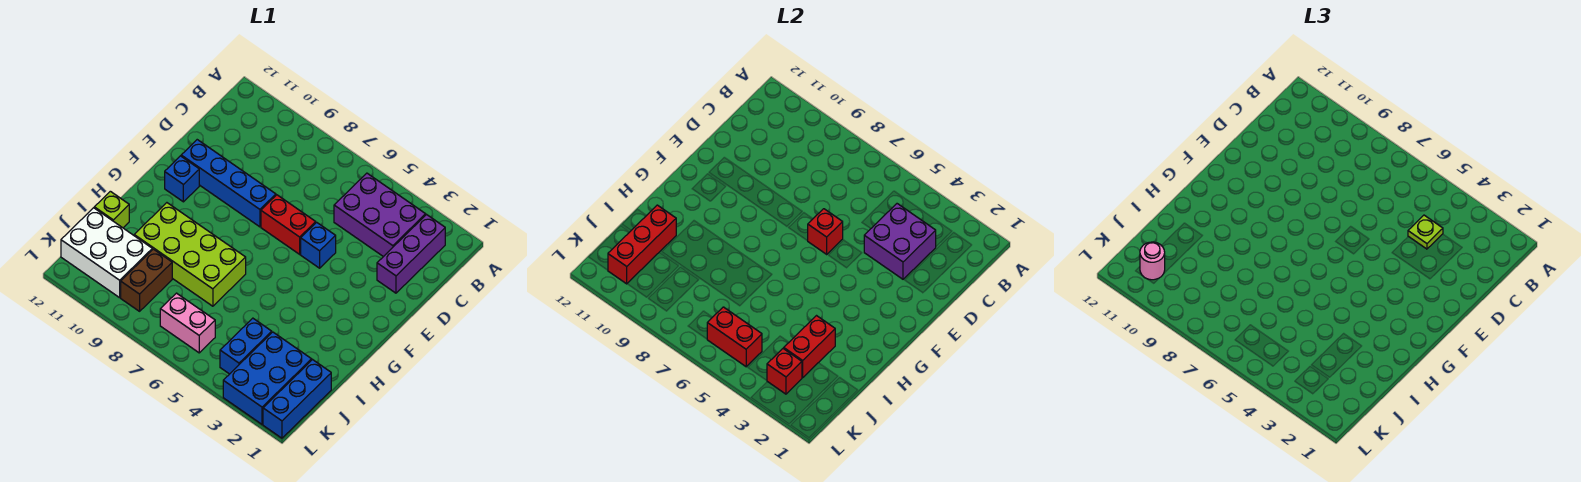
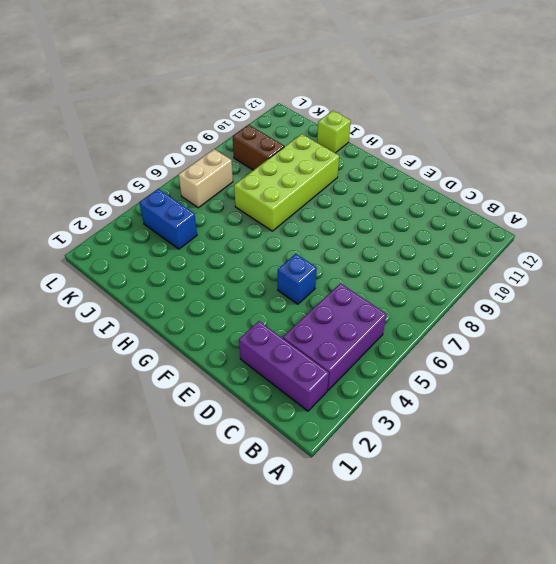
tan brick K6:K7 level 1 -> pink brick K6:K7 level 1
none -> red brick E6:E7 level 1
none -> blue brick E8:E11 level 1
none -> blue brick F11 level 1

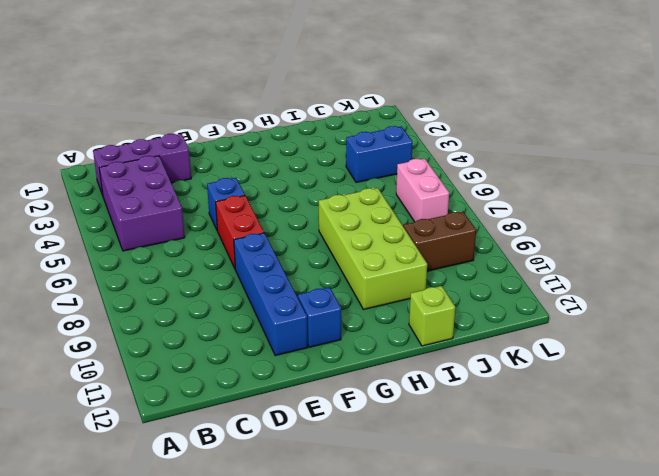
none -> blue brick J1:L1 level 1
none -> blue brick J2:L3 level 1
none -> white brick J10:K12 level 1

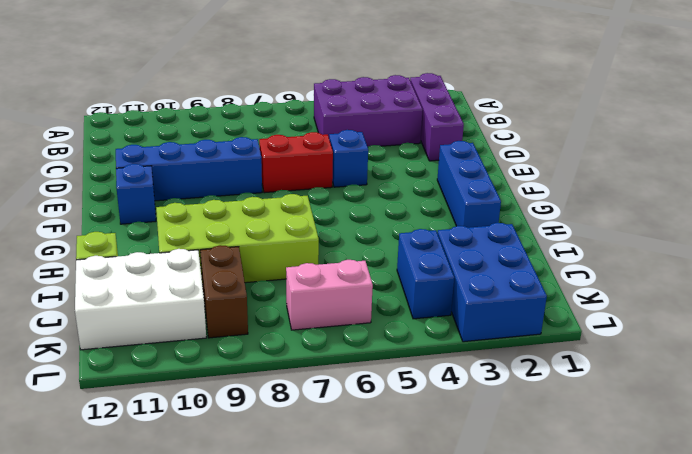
blue brick F2:H2 level 1 -> blue brick J1:L1 level 1
none -> purple brick C3:D4 level 2
none -> red brick E6 level 2
none -> red brick I3:J3 level 2

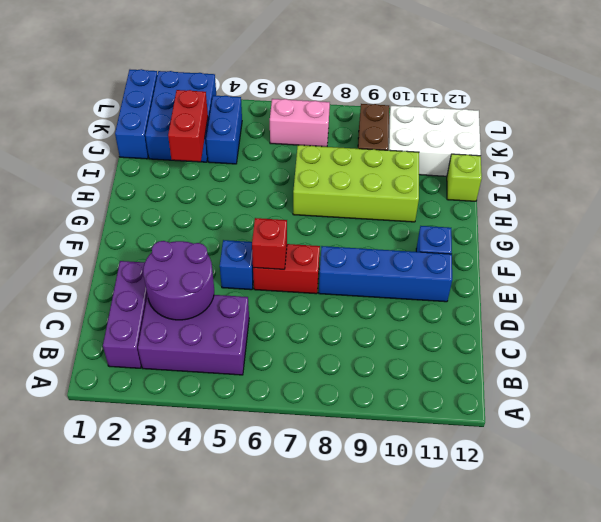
purple round brick C3:D4 level 2 -> purple brick C3:D4 level 2
none -> red brick I11:K11 level 2
none -> red brick K3 level 2
none -> red brick K5:K6 level 2

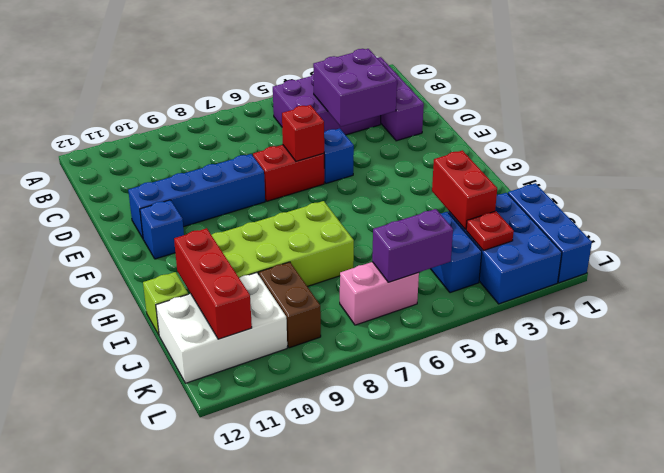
red plate K3 level 2 -> red brick K3 level 2
purple brick K5:K6 level 2 -> red brick K5:K6 level 2
none -> lime plate C4 level 3
none -> pink round brick K11 level 3

